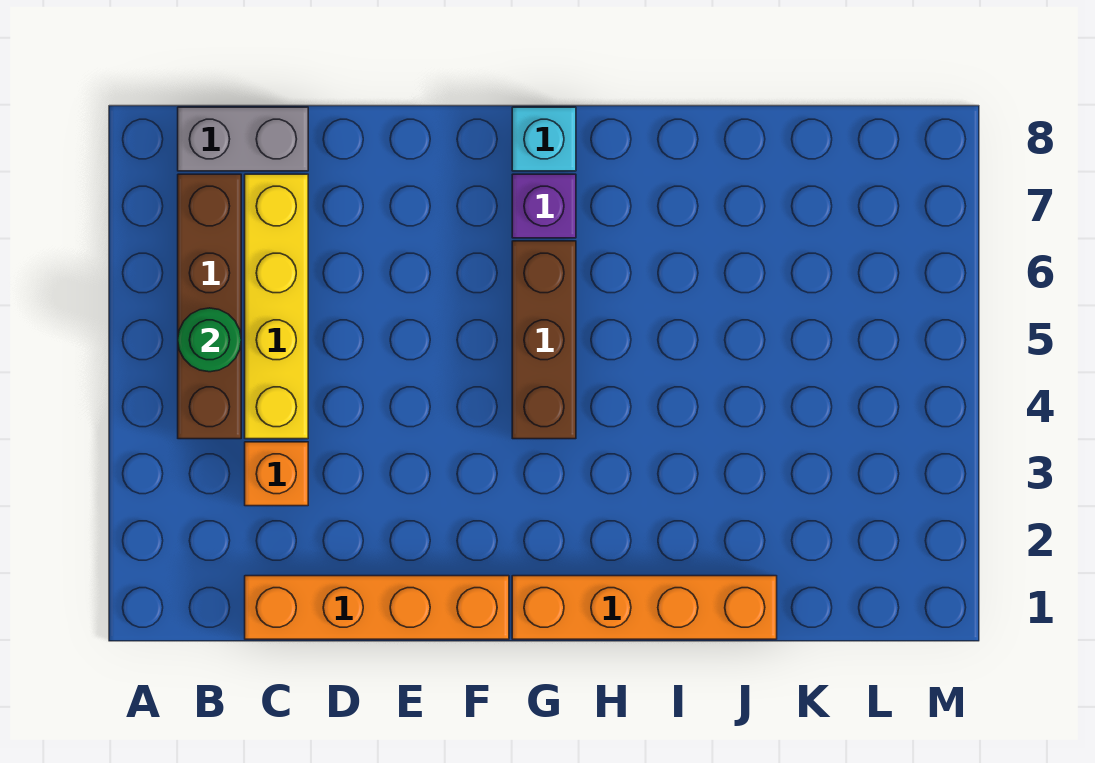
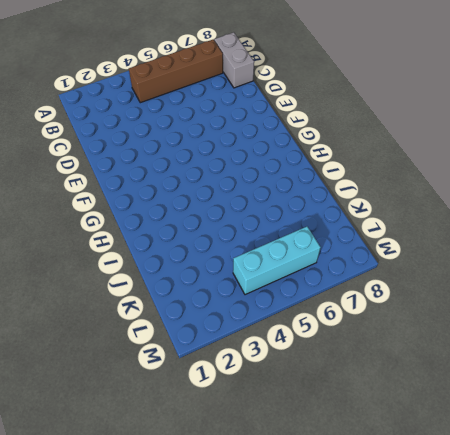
cyan brick L4:L6 level 1 -> none
none -> orange brick C1:F1 level 1
none -> orange brick C3 level 1

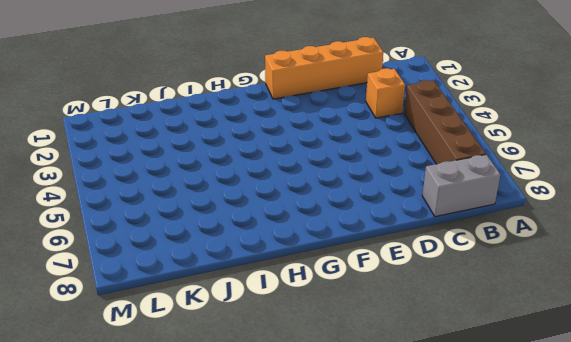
none -> yellow brick C4:C7 level 1
none -> orange brick G1:J1 level 1

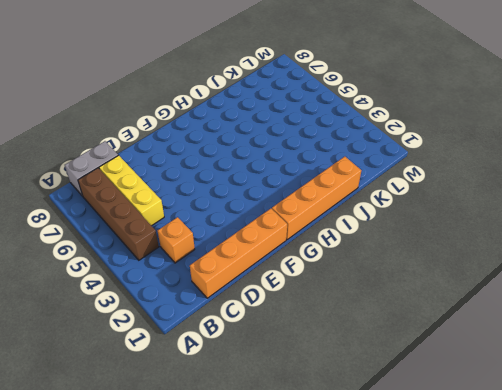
yellow brick C5:C7 level 1 -> yellow brick C4:C7 level 1
none -> brown brick G4:G6 level 1
none -> purple brick G7 level 1

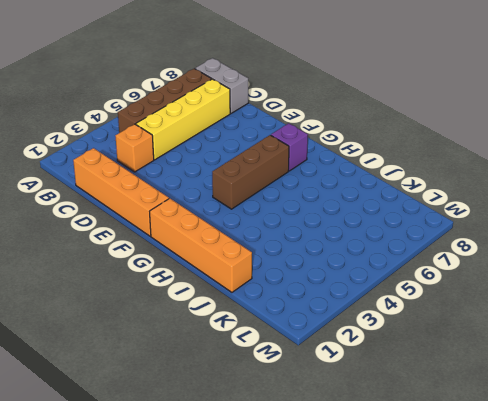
none -> cyan brick G8 level 1
none -> green round brick B5 level 2

